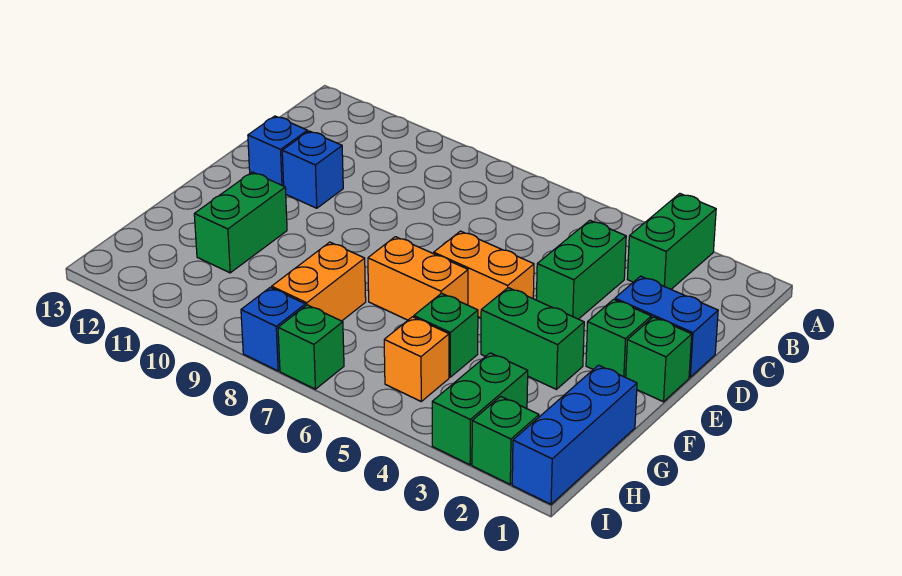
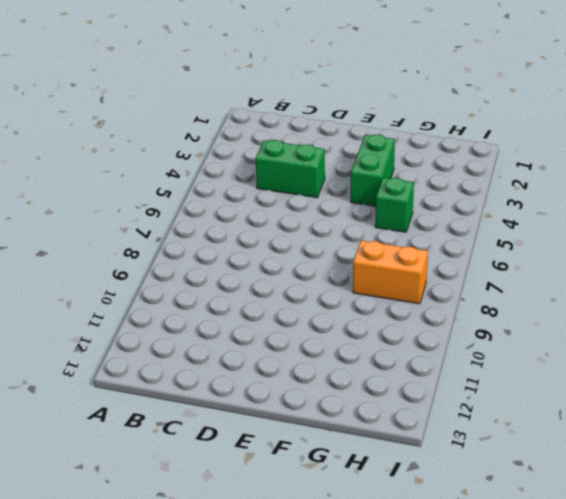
none -> green brick A3:B3 level 1
none -> blue brick D1:D2 level 1
none -> blue brick D11 level 1

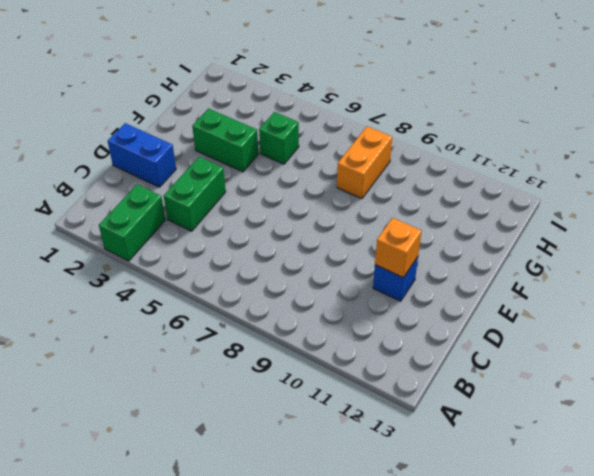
orange brick D11 level 2 -> orange brick H5 level 1
none -> blue brick D12 level 1
none -> green brick E1 level 1
none -> green brick E2 level 1

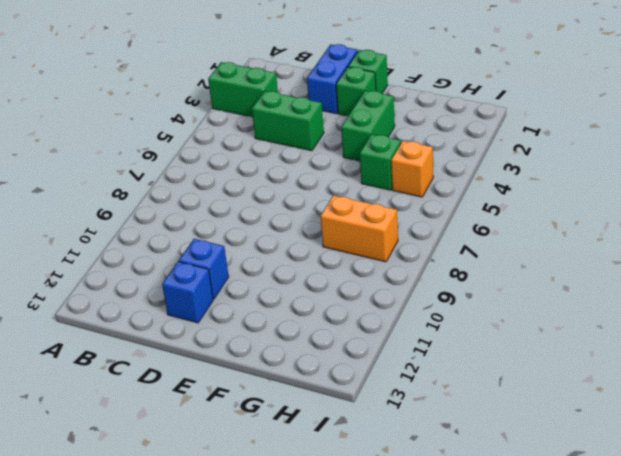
none -> orange brick E5:E6 level 1
none -> orange brick F6:F7 level 1
none -> green brick F11:G11 level 1

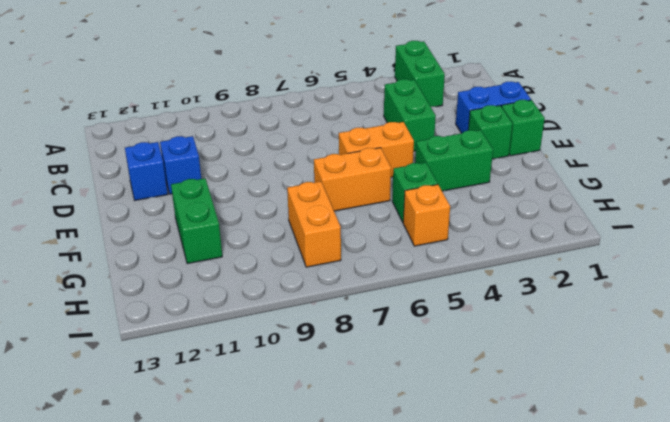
none -> blue brick G1:I1 level 1
none -> green brick H3:I3 level 1
none -> green brick I2 level 1

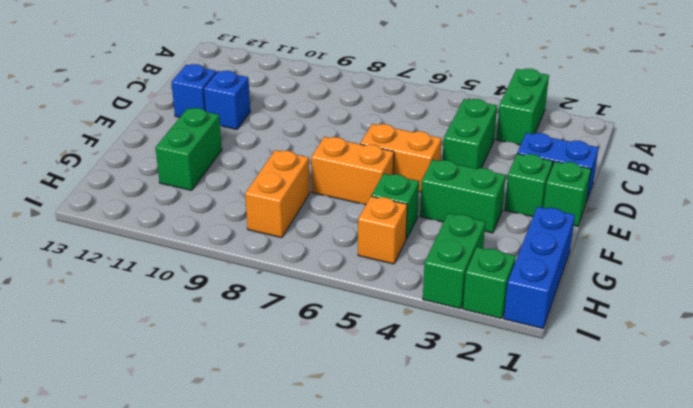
none -> green brick I7 level 1
none -> blue brick I8 level 1

